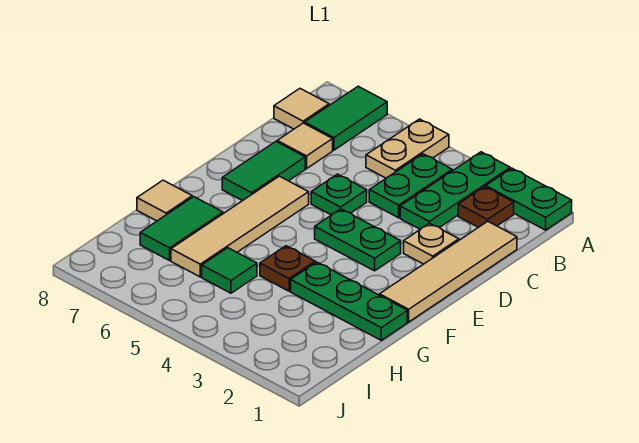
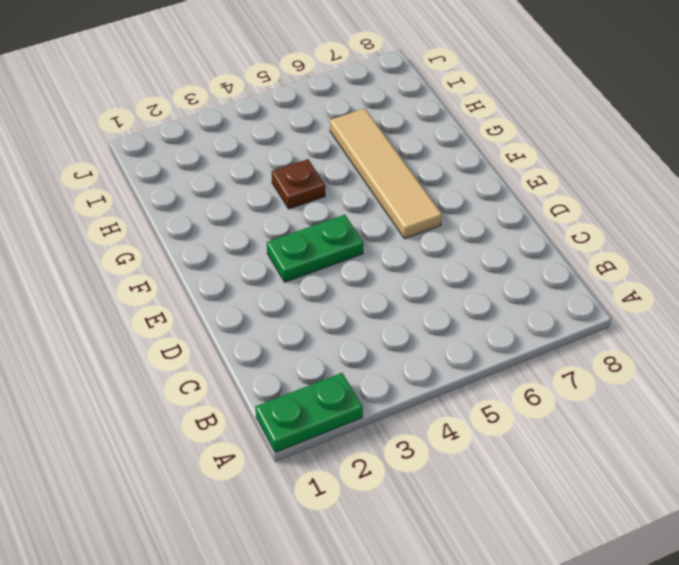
none -> green plate A3:C3 level 1
none -> tan plate A5:B5 level 1
none -> green tile A7:B7 level 1

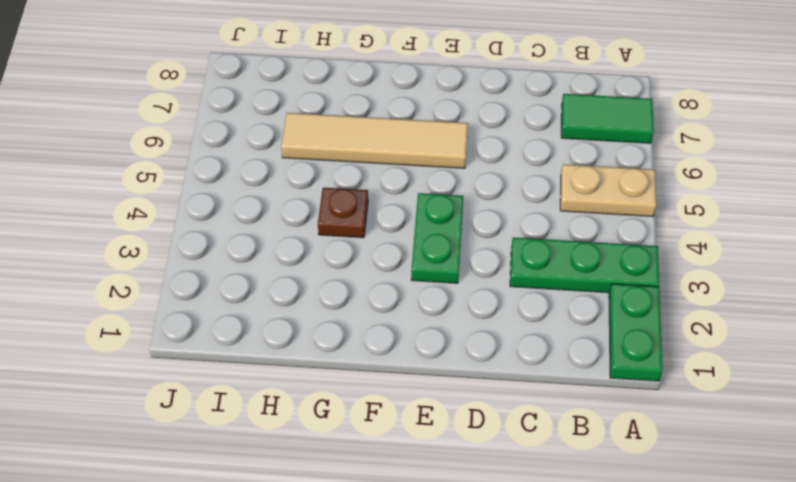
none -> brown plate B2 level 1
none -> green plate B4:C4 level 1
none -> tan tile B8 level 1

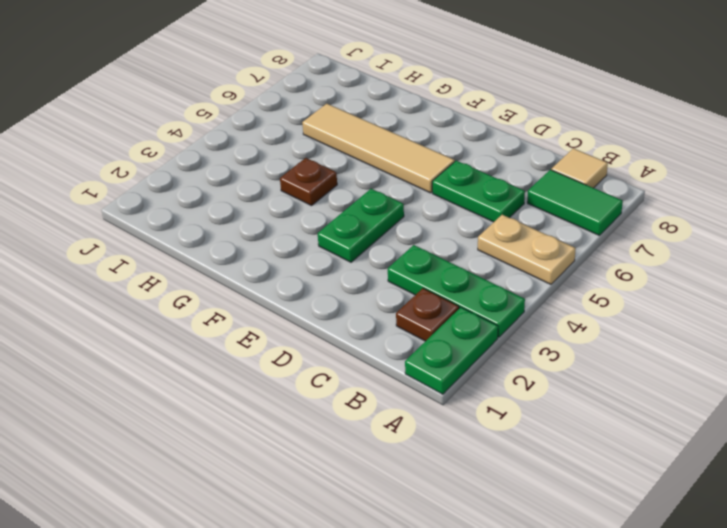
green plate C6:D6 level 1 -> green plate B4:C4 level 1
none -> tan tile C1:F1 level 1
none -> tan tile C7 level 1
none -> tan plate D2 level 1

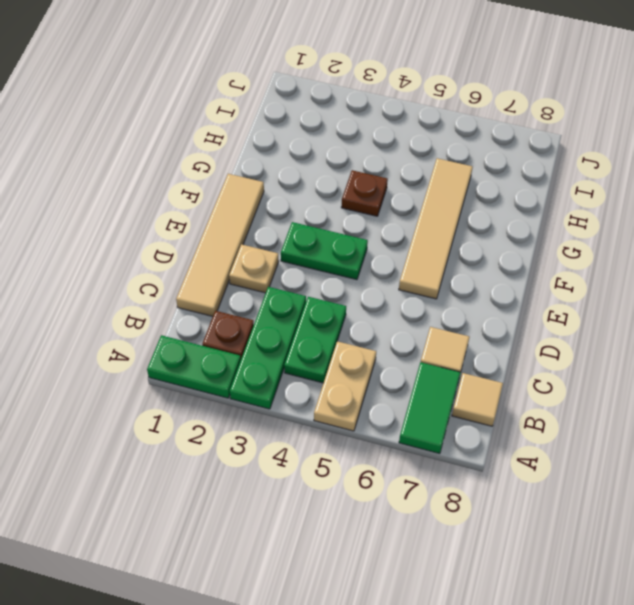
none -> green plate D5 level 1
none -> green tile D7:E7 level 1
none -> green plate G1:G3 level 1

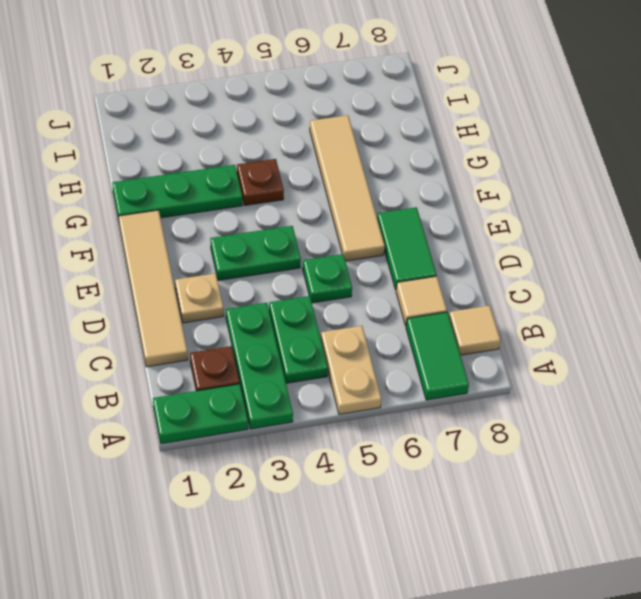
none -> green tile G7:H7 level 1
none -> tan tile G8 level 1
none -> green tile H5 level 1

